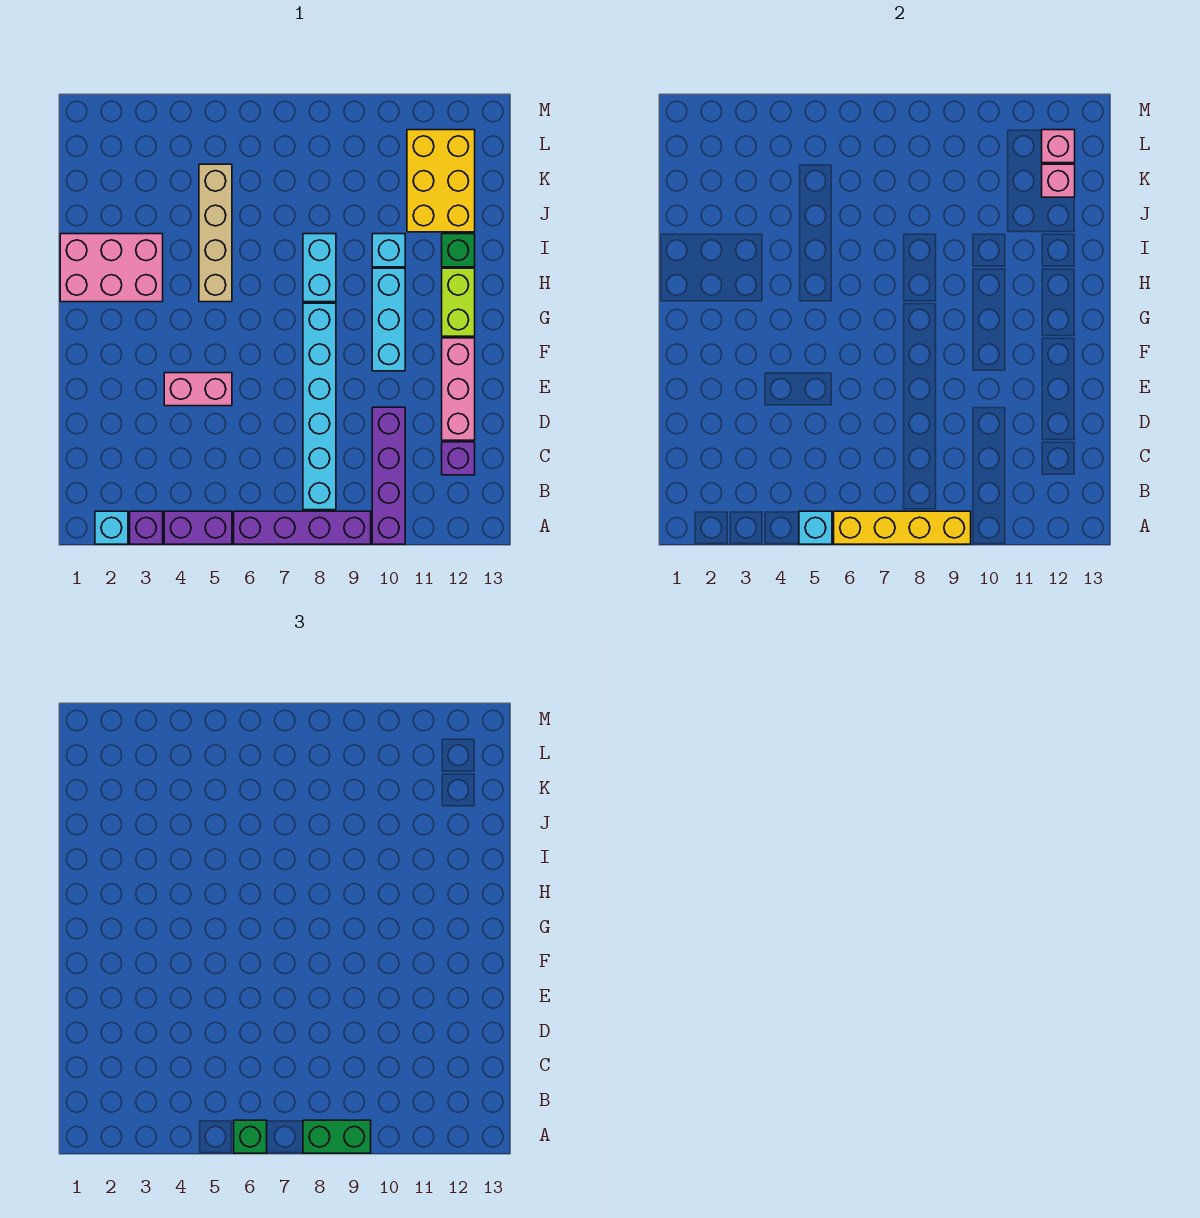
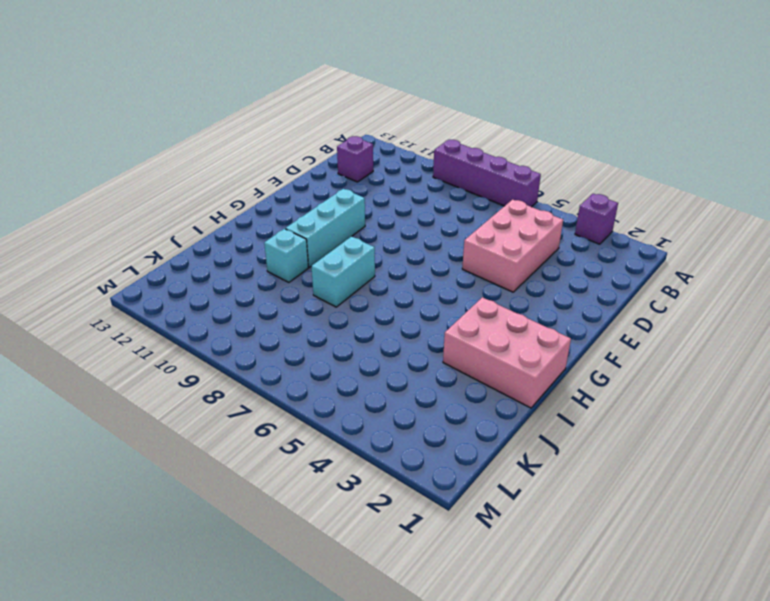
pink brick C4:E5 level 1 -> pink brick E4:E5 level 1
none -> cyan brick A2 level 1
none -> purple brick A4:A5 level 1
none -> purple brick A10:D10 level 1

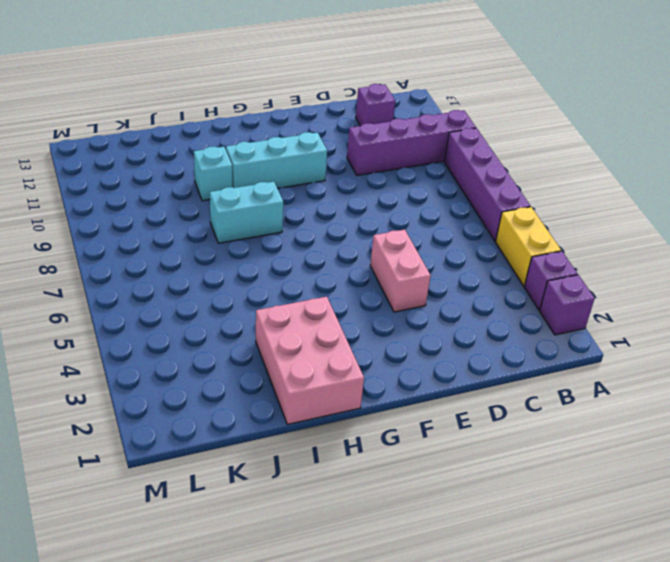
purple brick A2 level 1 -> cyan brick A2 level 1
yellow brick A4:A5 level 1 -> purple brick A4:A5 level 1
none -> cyan brick B8:G8 level 1
none -> pink brick D12:F12 level 1
none -> lime brick G12:H12 level 1

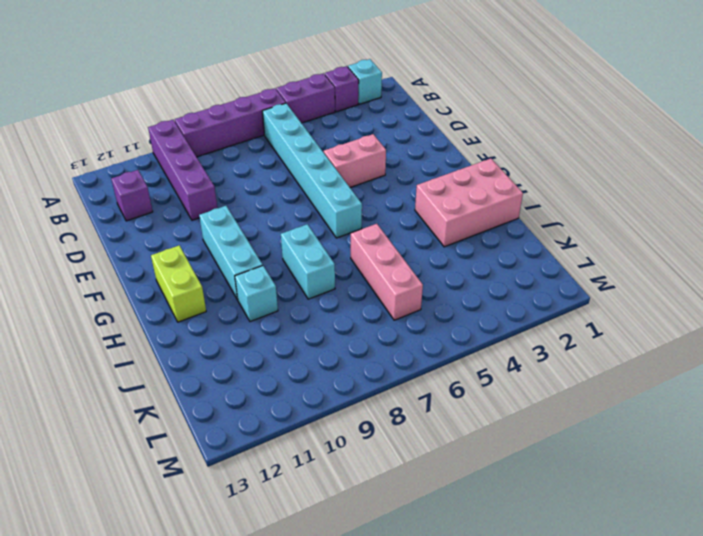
cyan brick B6:G6 level 1 -> cyan brick B8:G8 level 1
pink brick I6:K6 level 1 -> pink brick D12:F12 level 1
none -> tan brick H5:K5 level 1
none -> green brick I12 level 1
none -> yellow brick J11:L12 level 1

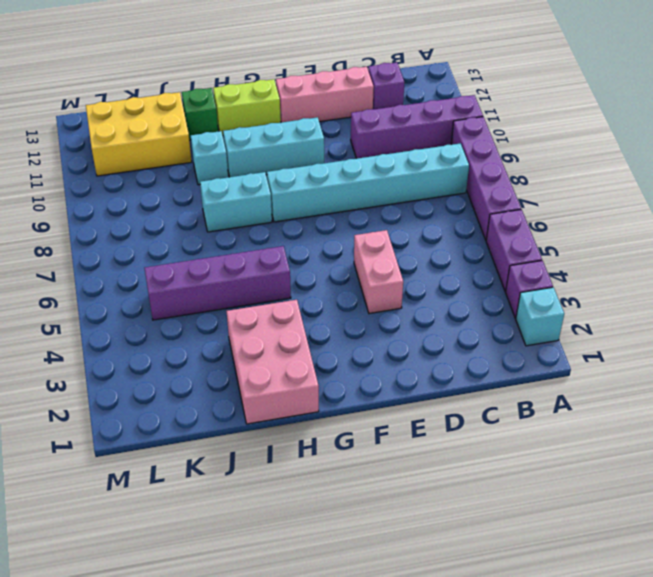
purple brick H5:K5 level 1 -> tan brick H5:K5 level 1
none -> cyan brick A5 level 2
none -> yellow brick A6:A9 level 2
none -> pink brick K12 level 2

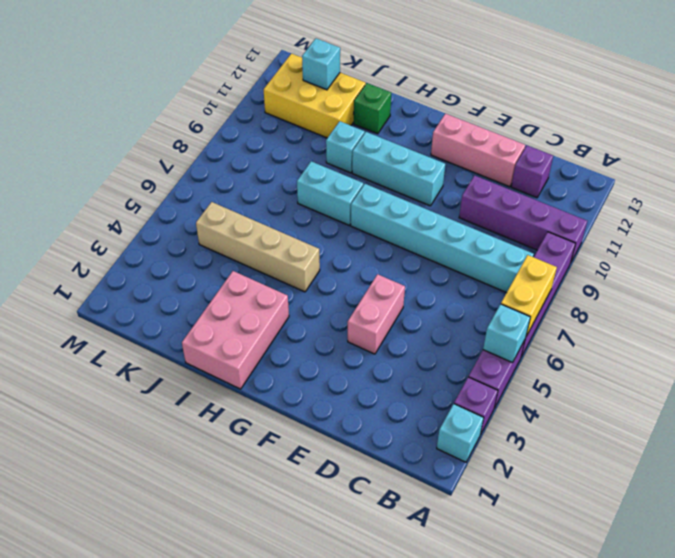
yellow brick A6:A7 level 2 -> yellow brick A6:A9 level 2
cyan brick K12 level 2 -> pink brick K12 level 2
none -> lime brick G12:H12 level 1
none -> pink brick L12 level 2
none -> green brick A6 level 3

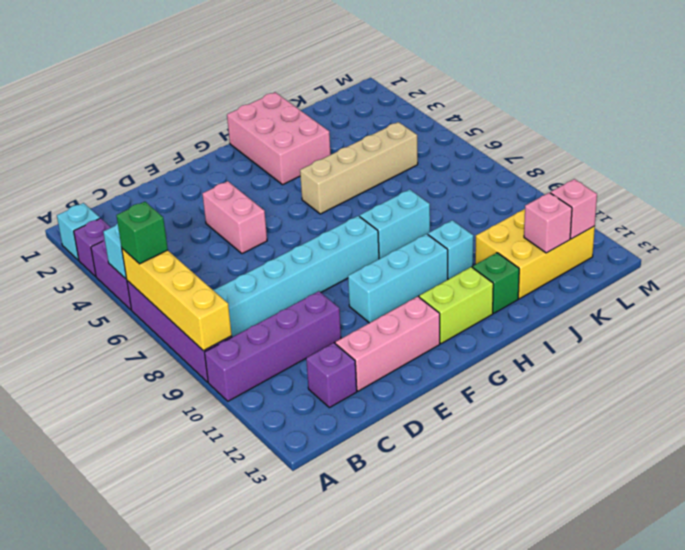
none -> green brick A8:A9 level 3

